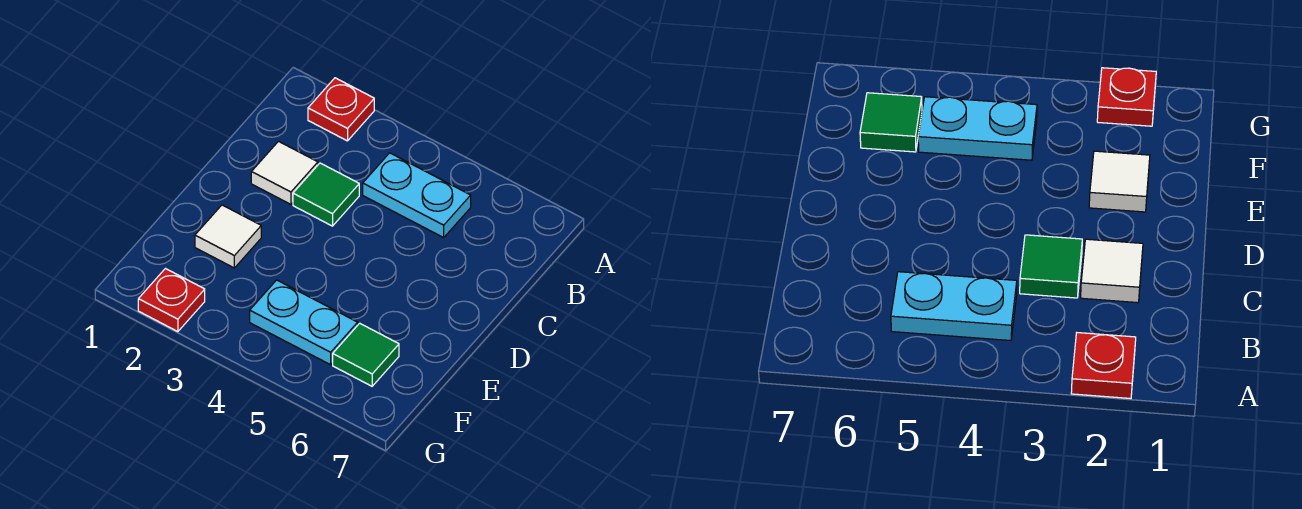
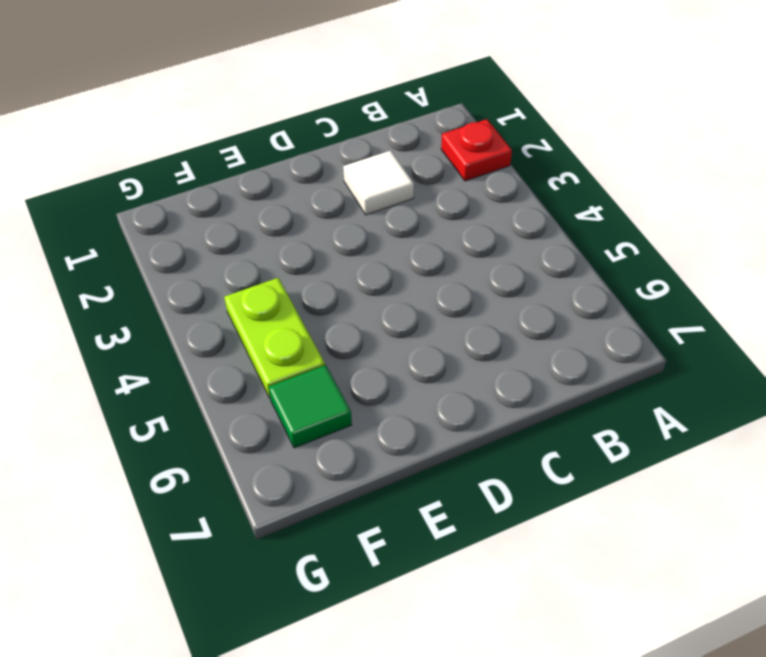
lime plate F4:F5 level 1 -> cyan plate F4:F5 level 1
none -> cyan plate B4:B5 level 1
none -> green tile C3 level 1

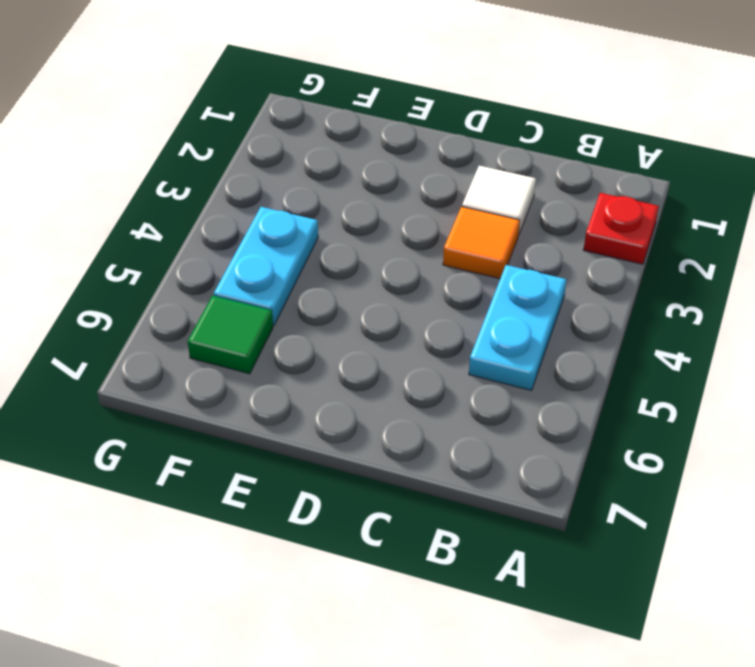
orange tile C3 level 1 -> green tile C3 level 1
none -> white tile E2 level 1
none -> red plate G2 level 1

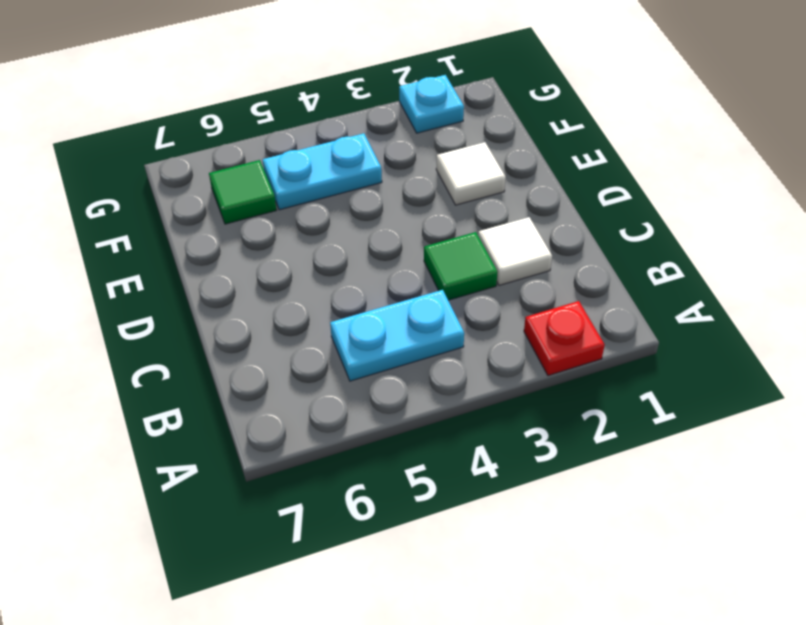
cyan plate G2 level 1 -> red plate G2 level 1

